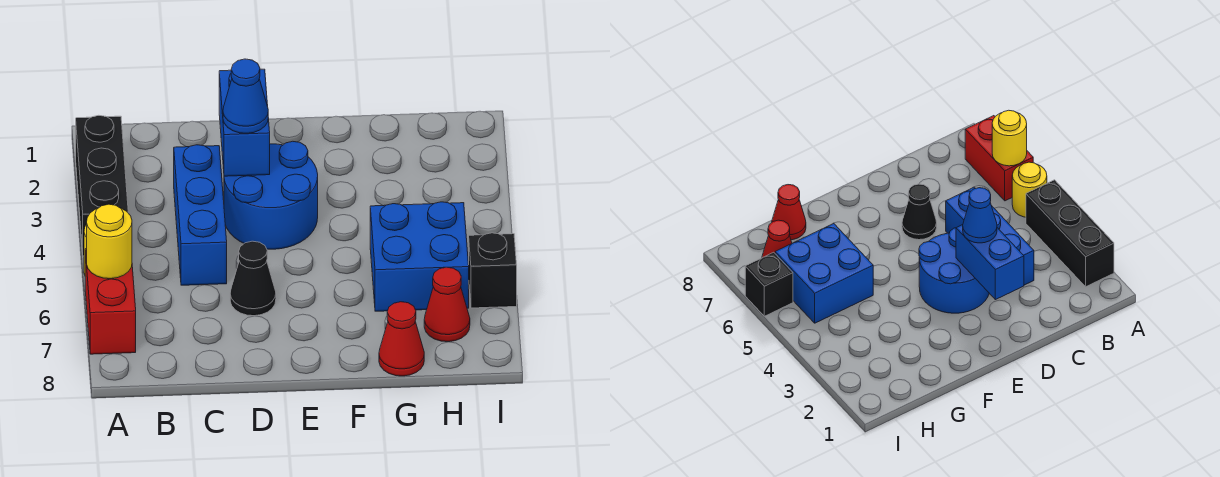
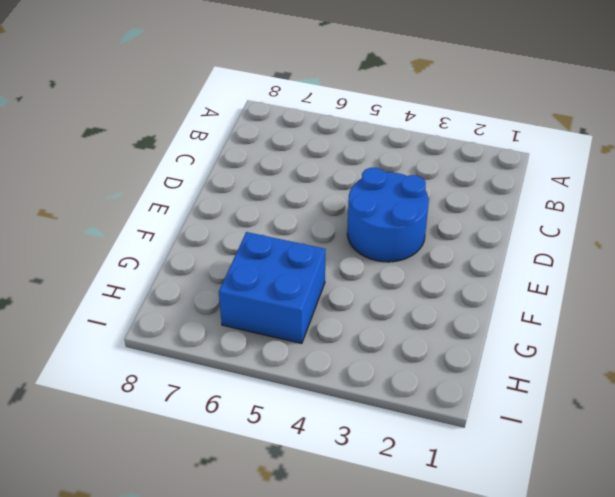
none -> black brick A2:A4 level 1
none -> yellow round brick A5 level 1
none -> red brick A6:A7 level 1

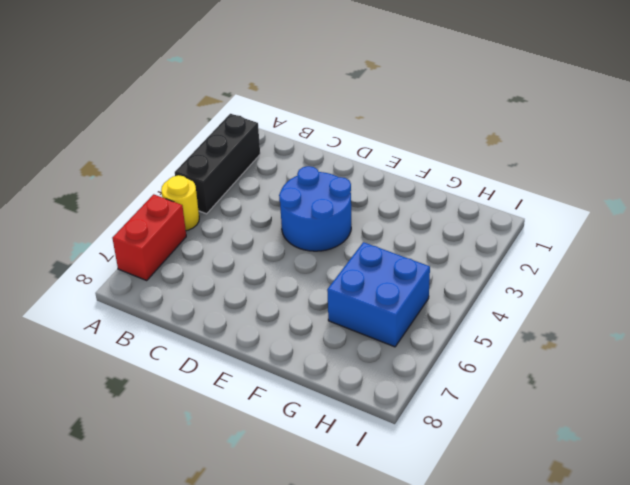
none -> blue brick C3:C5 level 1
none -> black cone D6 level 1
none -> red cone G8 level 1

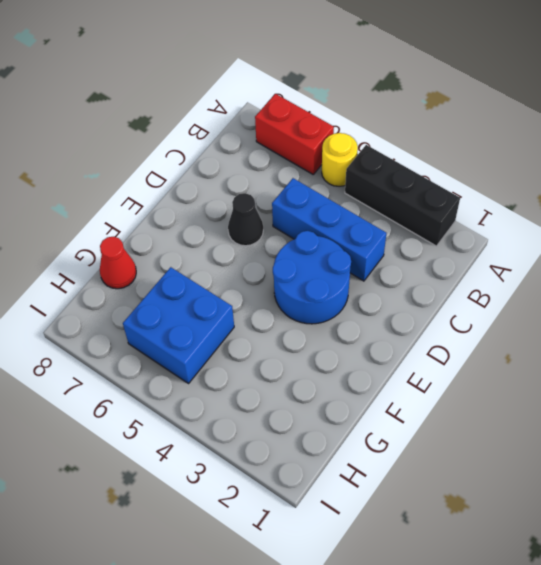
none -> red cone H7 level 1
none -> black brick I6 level 1
none -> yellow round brick A6 level 2

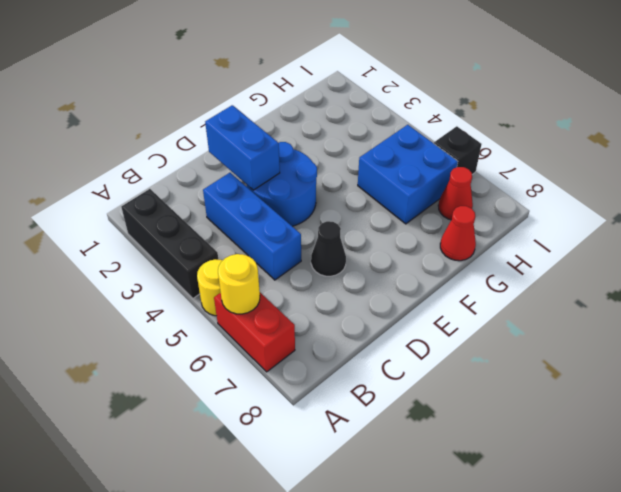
none -> blue cone D3 level 3

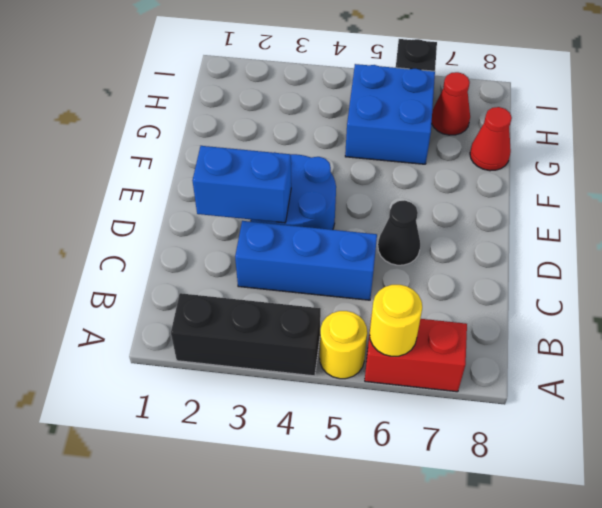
none -> blue cone D3 level 3

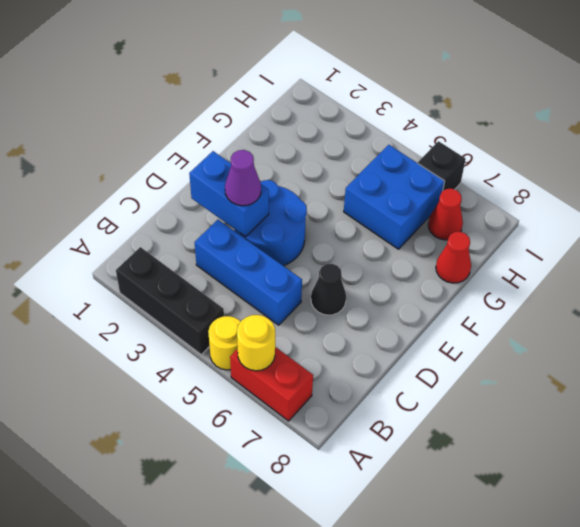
purple cone D3 level 3 -> blue cone D3 level 3

